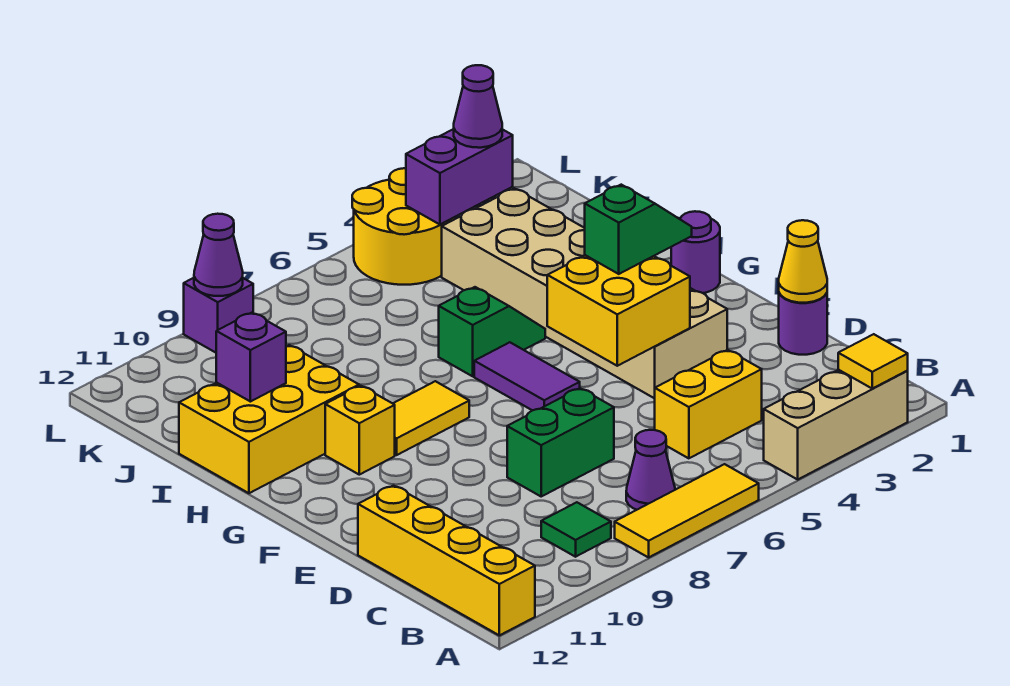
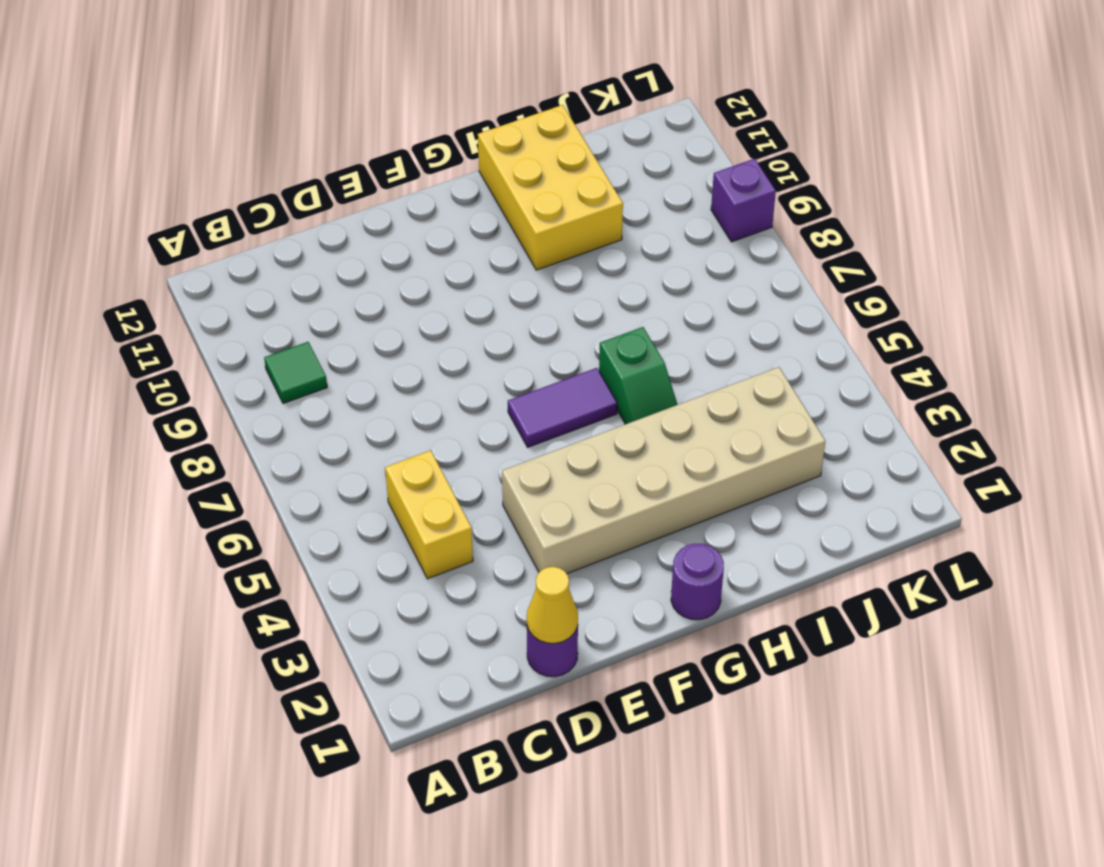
none -> tan brick A2:A4 level 1
none -> yellow tile A6:A8 level 1
none -> yellow brick A12:D12 level 1

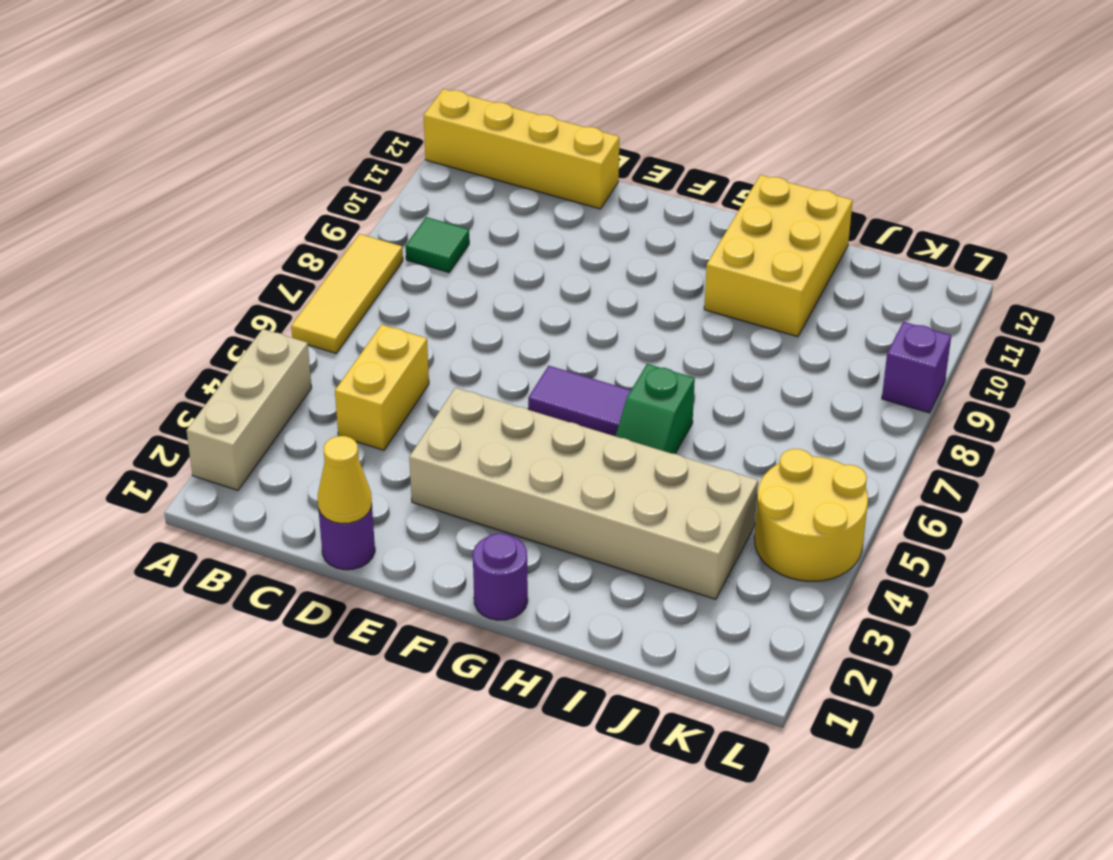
none -> purple cone B7 level 1
none -> green brick D7:D8 level 1
none -> yellow tile G8:G9 level 1

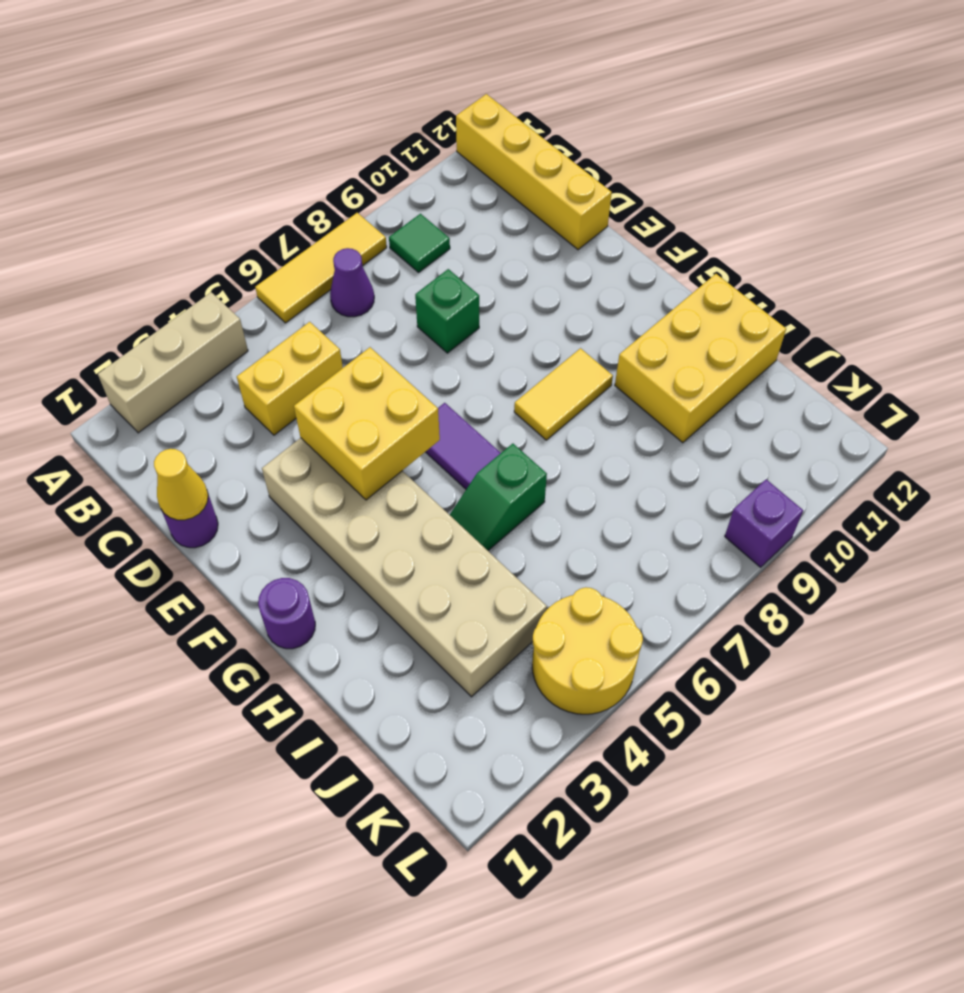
green brick D8 level 1 -> green brick D7:D8 level 1
none -> yellow brick G10 level 1
none -> yellow tile A2 level 2
none -> purple brick I11 level 2

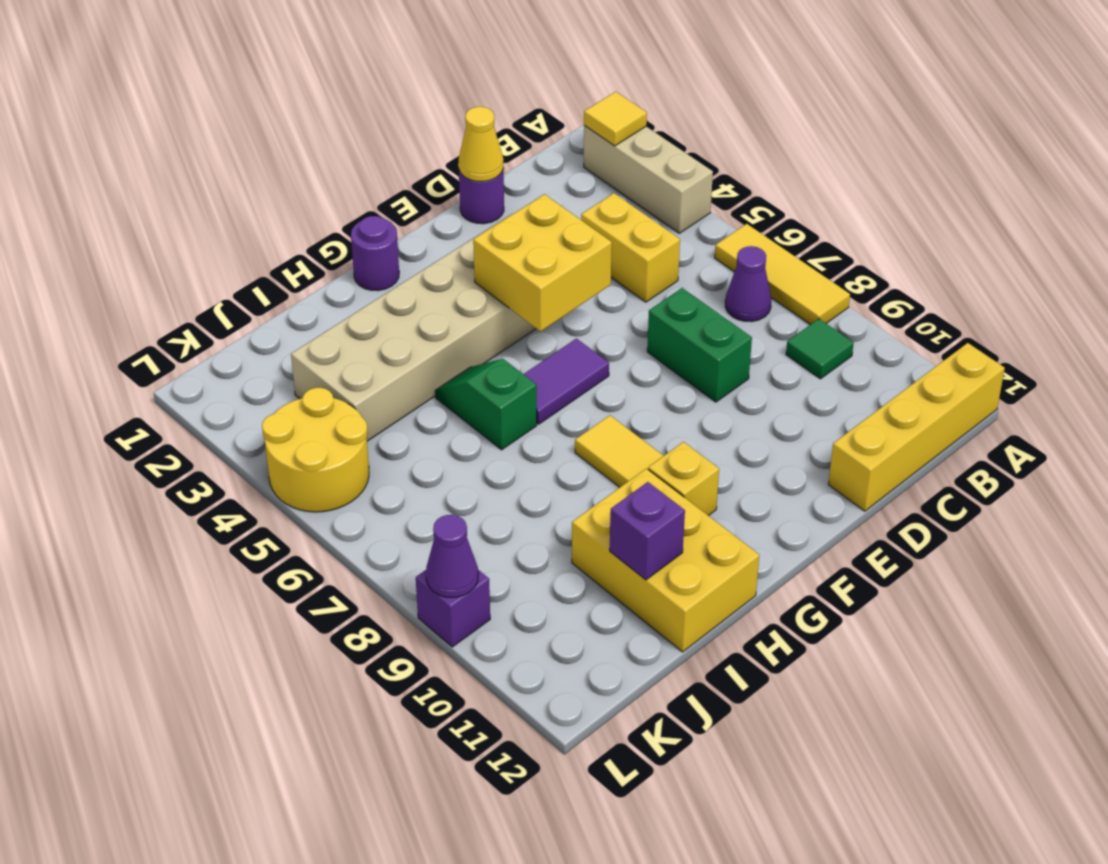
none -> purple brick K3:K4 level 2
none -> green slope F3:F4 level 3 top 4
none -> purple cone K3 level 3

